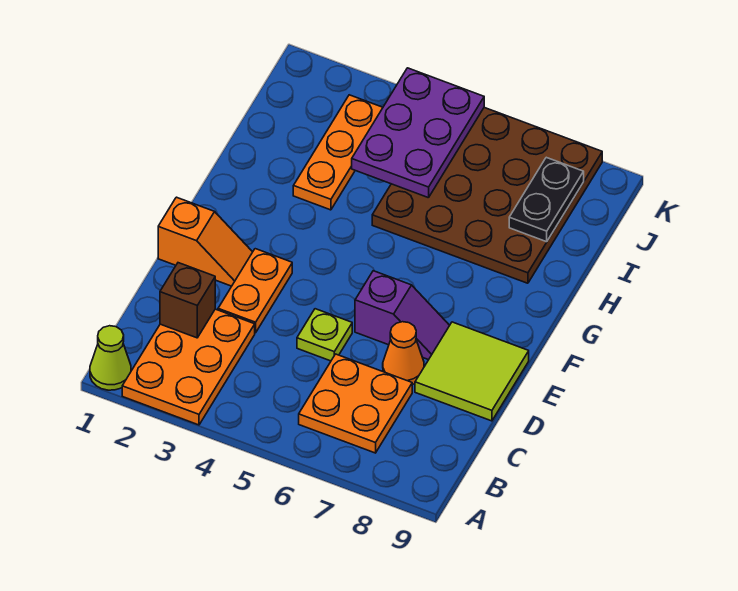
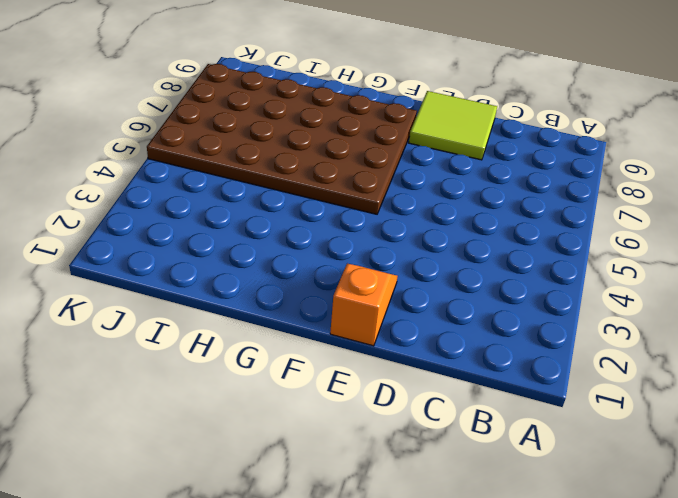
brown plate F5:K8 level 1 -> brown plate H5:K8 level 1
none -> lime cone A1 level 1
none -> orange plate A2:C3 level 1
none -> orange plate B6:C7 level 1

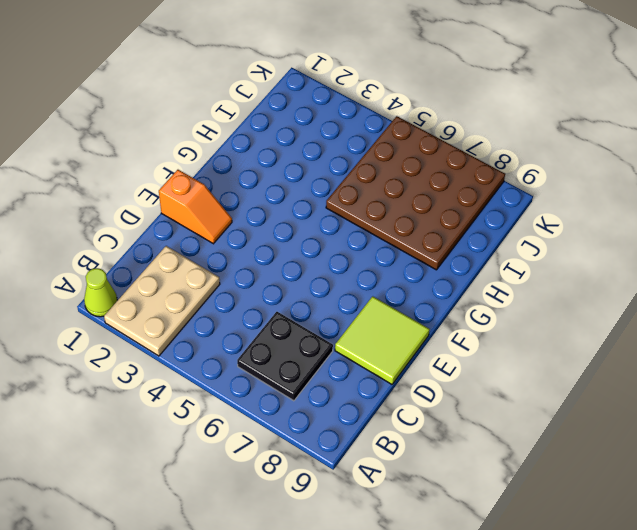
tan plate A2:C3 level 1 -> orange plate A2:C3 level 1
black plate B6:C7 level 1 -> orange plate B6:C7 level 1
none -> orange plate D3:E3 level 1
none -> lime plate D5 level 1
none -> orange cone D7 level 1

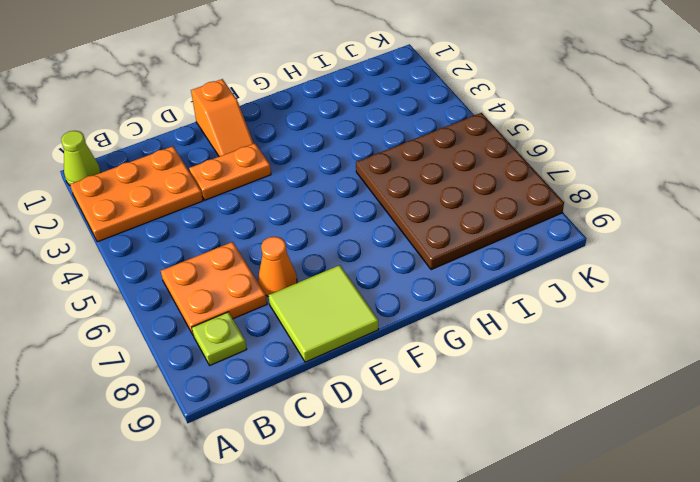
lime plate B8 level 1 -> lime plate D5 level 1
none -> purple slope E6:E7 level 1 top 6
none -> orange plate H3:J3 level 1
none -> brown brick C2 level 2

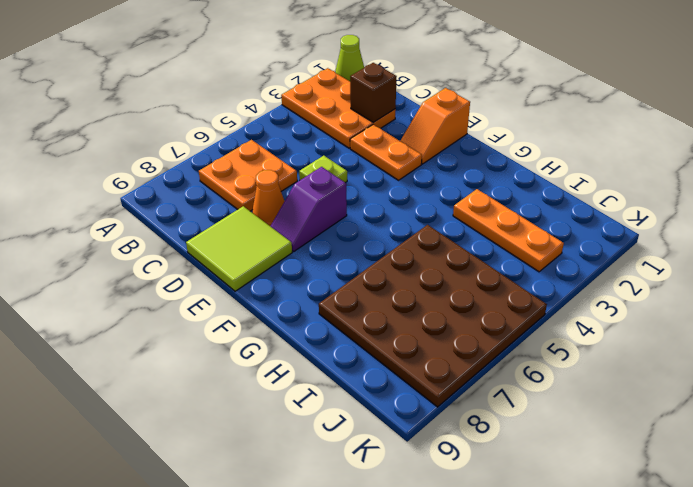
none -> purple plate I4:K5 level 2
none -> black plate I8:J8 level 2

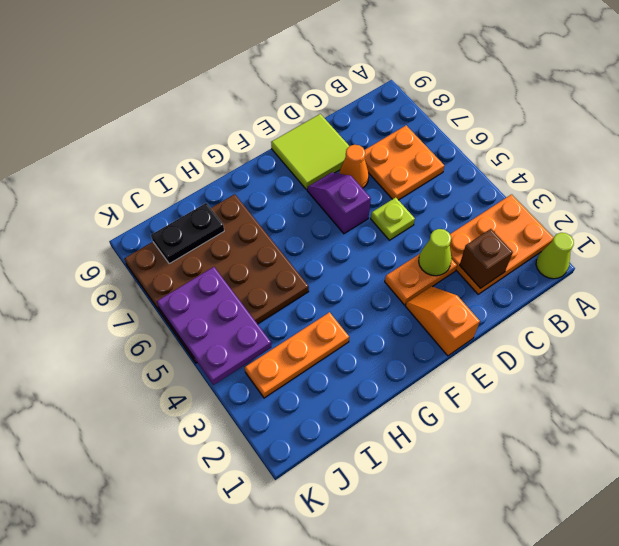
lime cone D3 level 2 -> none
purple plate J4:K6 level 2 -> purple plate I4:K5 level 2

